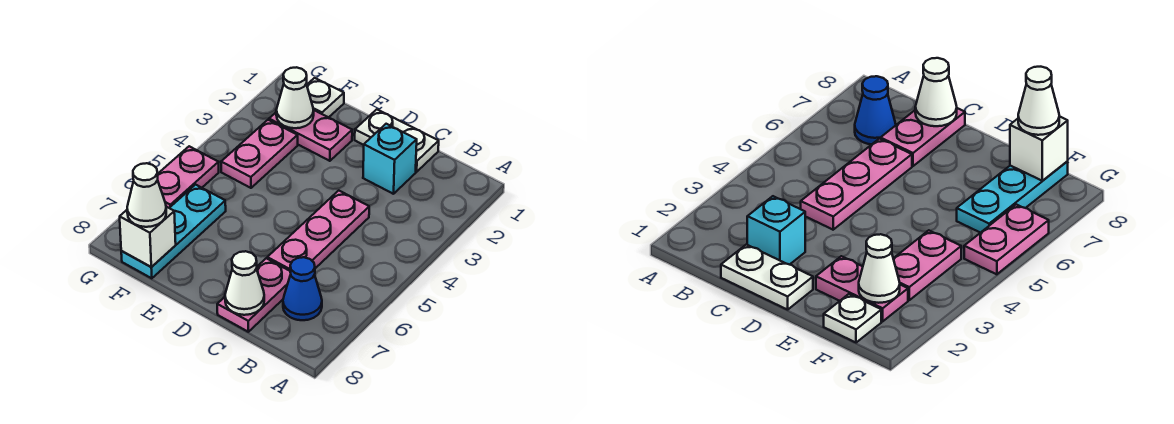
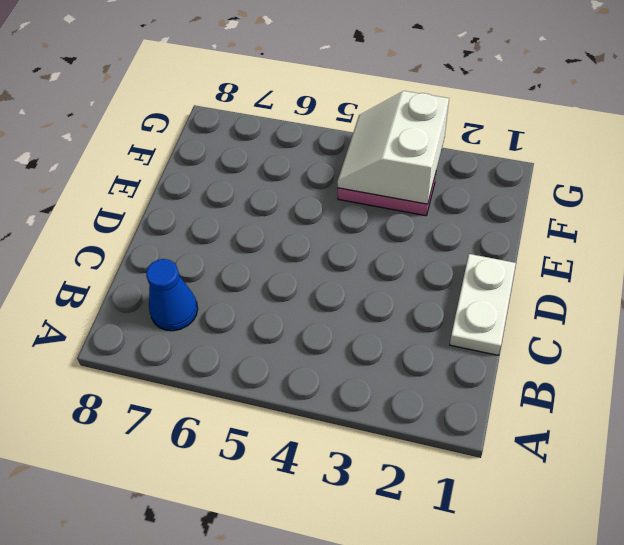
white slope F3:G4 level 2 top 3 -> none
none -> cyan brick C2 level 1
none -> pink plate C4:C6 level 1
none -> pink plate C7:C8 level 1

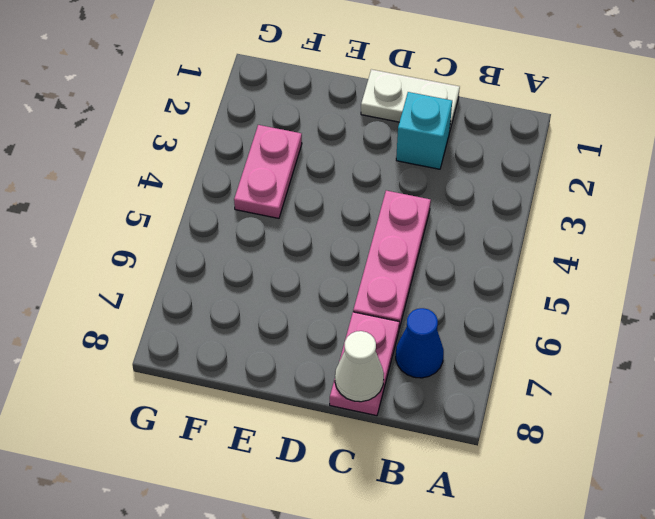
none -> pink plate E2:F2 level 1
none -> white plate F1 level 1
none -> cyan plate F6:F8 level 1

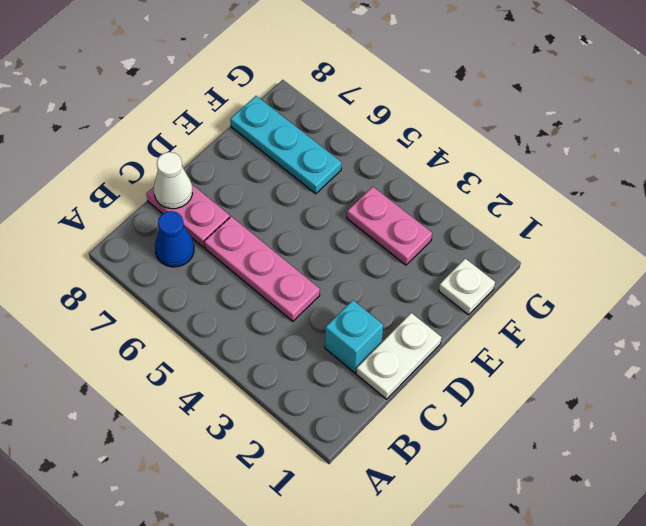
none -> pink plate E2:F2 level 1
none -> pink plate G5:G6 level 1
none -> white cone F2 level 2

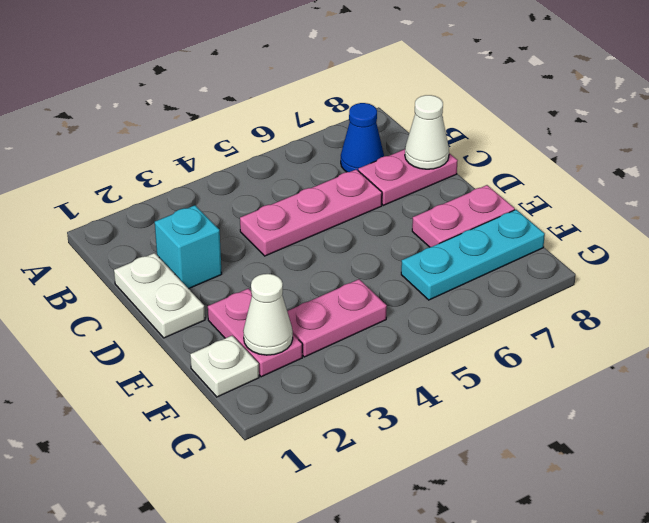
pink plate E7:E8 level 1 -> pink plate G5:G6 level 1
none -> white brick F8 level 2
none -> white cone F8 level 3

